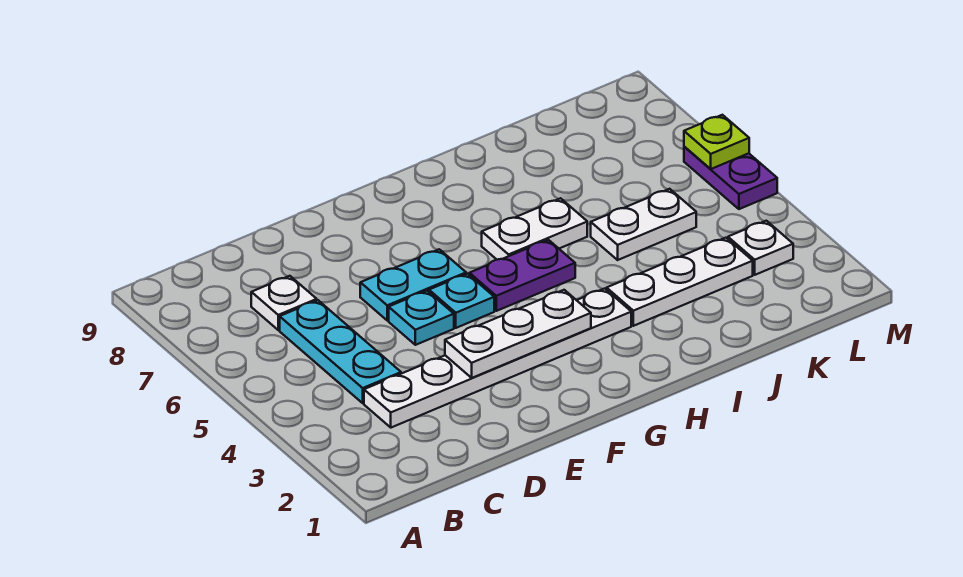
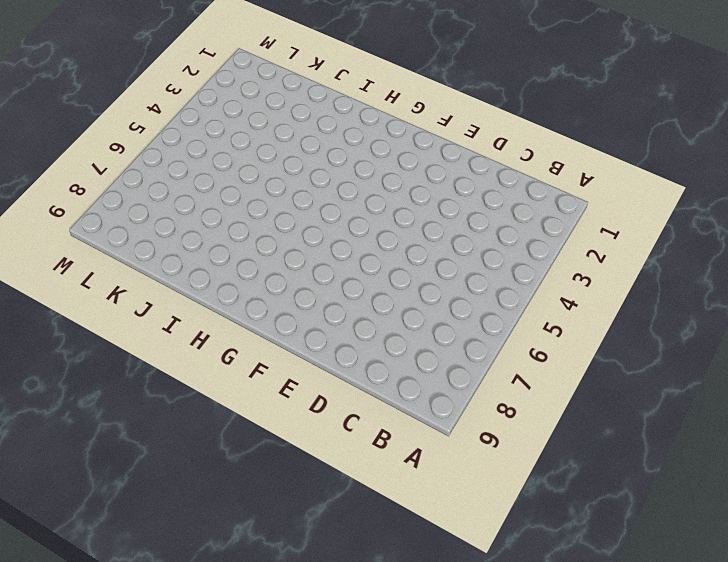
none -> white plate C3:H3 level 1
none -> cyan plate C4:C6 level 1
none -> white plate C7 level 1

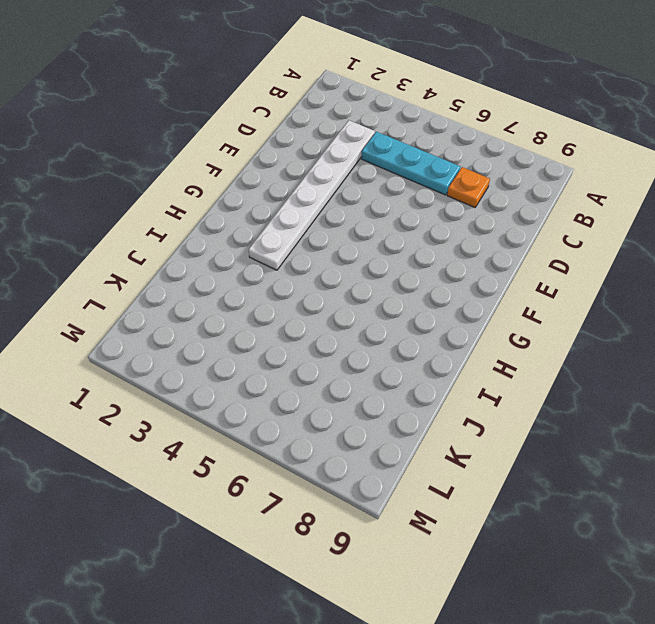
orange plate C7 level 1 -> white plate C7 level 1
none -> cyan plate E5 level 1
none -> cyan plate E6:F6 level 1
none -> cyan plate F5 level 1

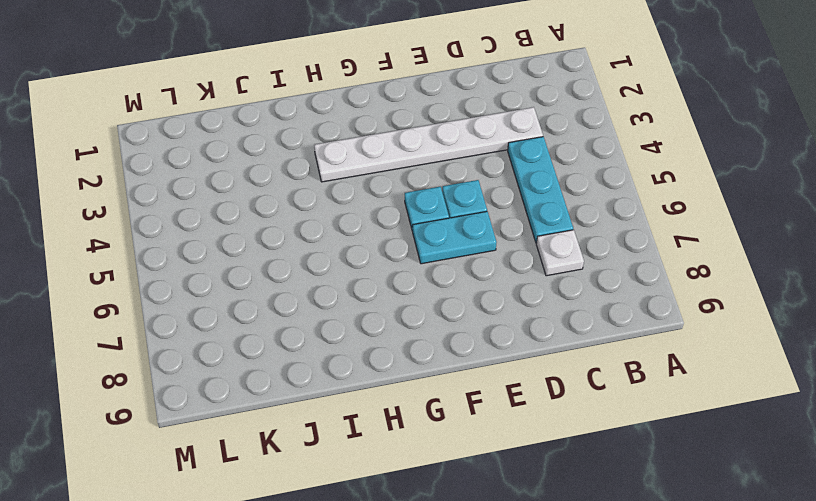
none -> purple plate G5:H5 level 1
none -> white plate H6:I6 level 1
none -> white plate I3:K3 level 1

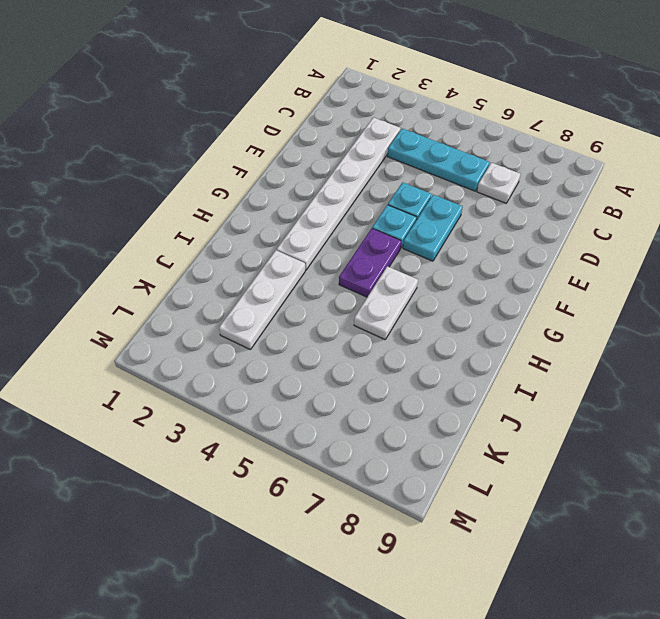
none -> white plate J5:K5 level 1
none -> white plate L3 level 1
none -> purple plate M5:M6 level 1

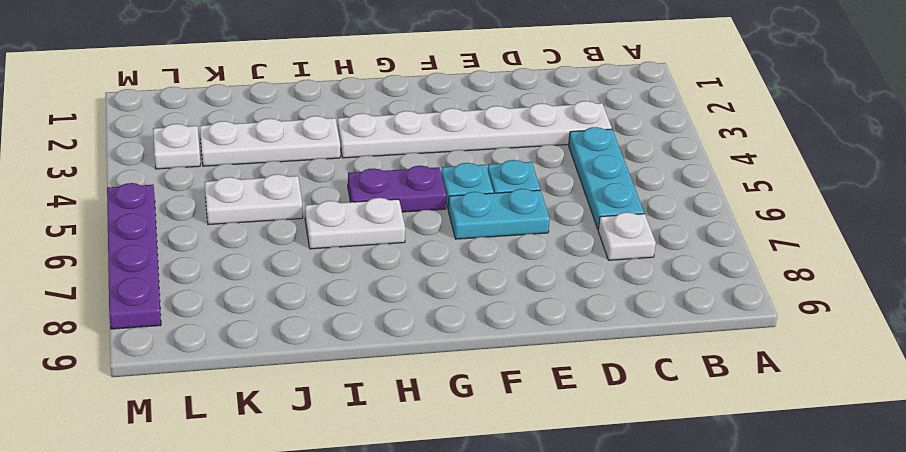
purple plate M5:M8 level 1 -> purple plate M5:M6 level 1
none -> white plate E3:G3 level 2
none -> lime plate M6 level 2

